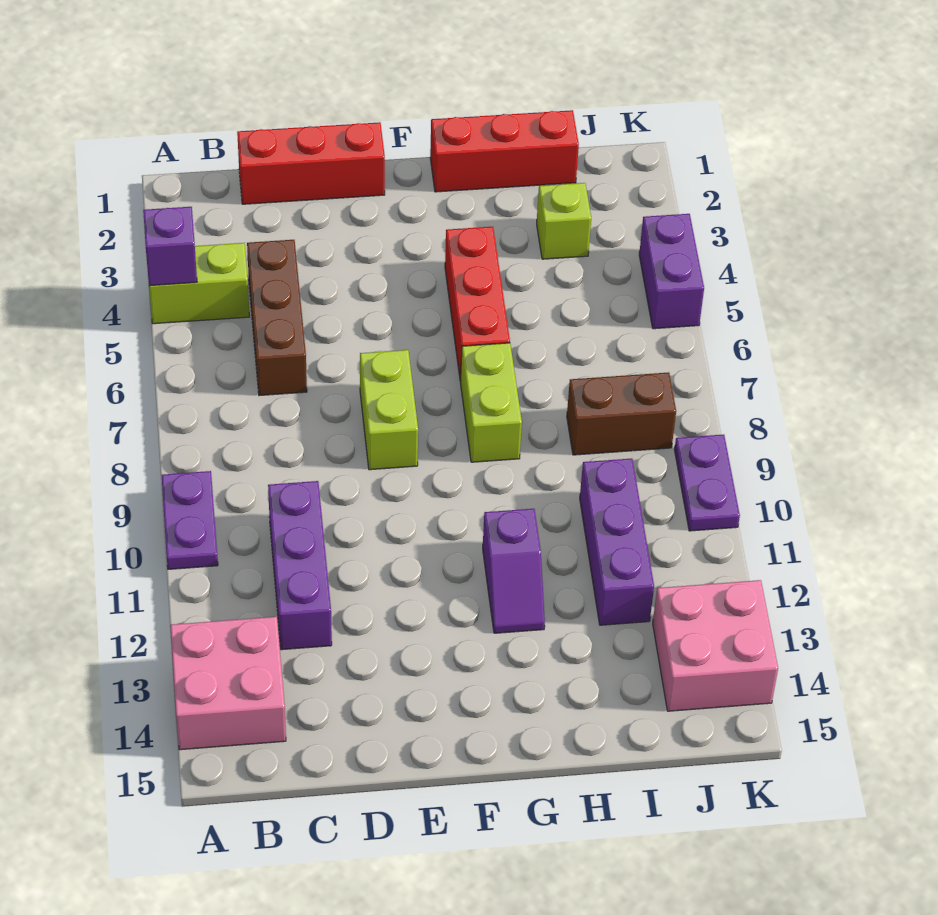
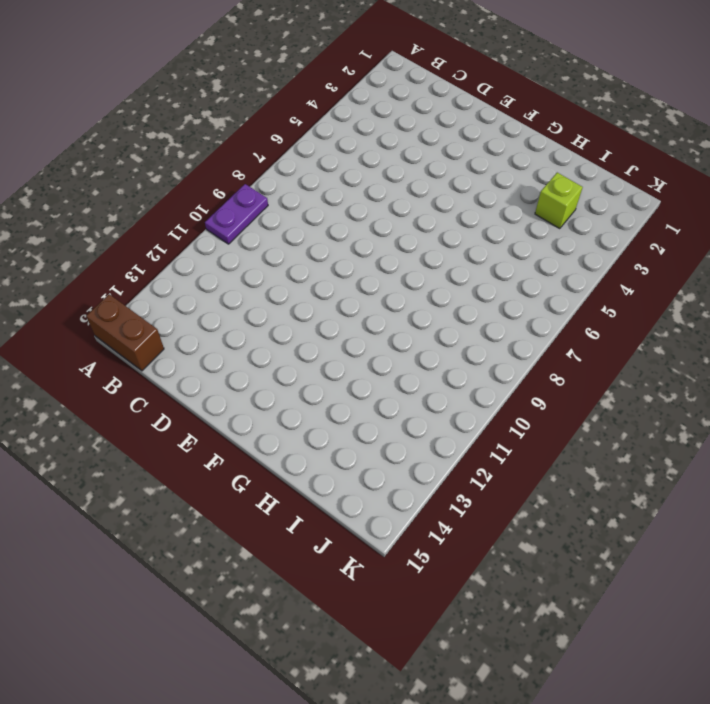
brown brick A15:B15 level 1 -> brown brick I8:J8 level 1
none -> lime brick A4:B4 level 1
none -> pink brick A13:B14 level 1
none -> red brick C1:E1 level 1

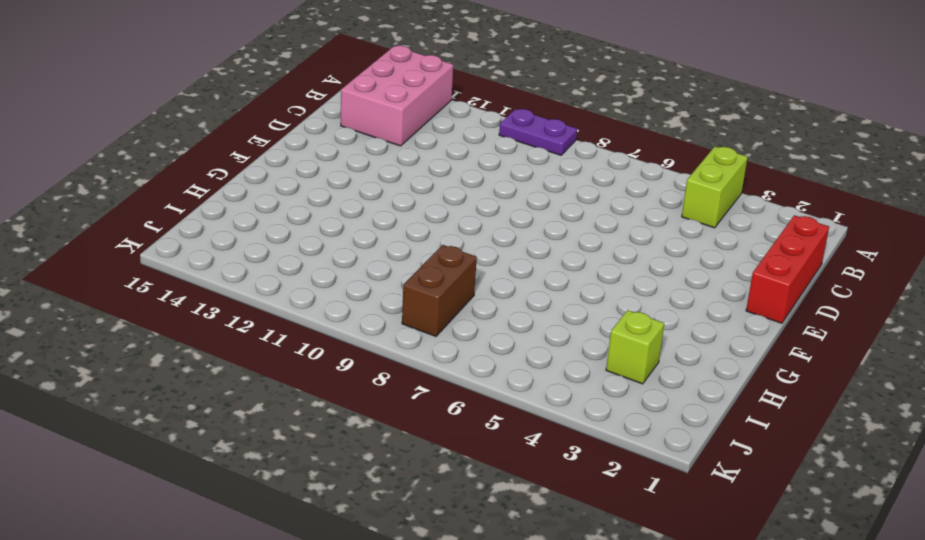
pink brick A13:C14 level 1 -> pink brick A13:B14 level 1
none -> brown brick C4:C6 level 1
none -> purple brick C10:C12 level 1
none -> lime brick E7:E8 level 1

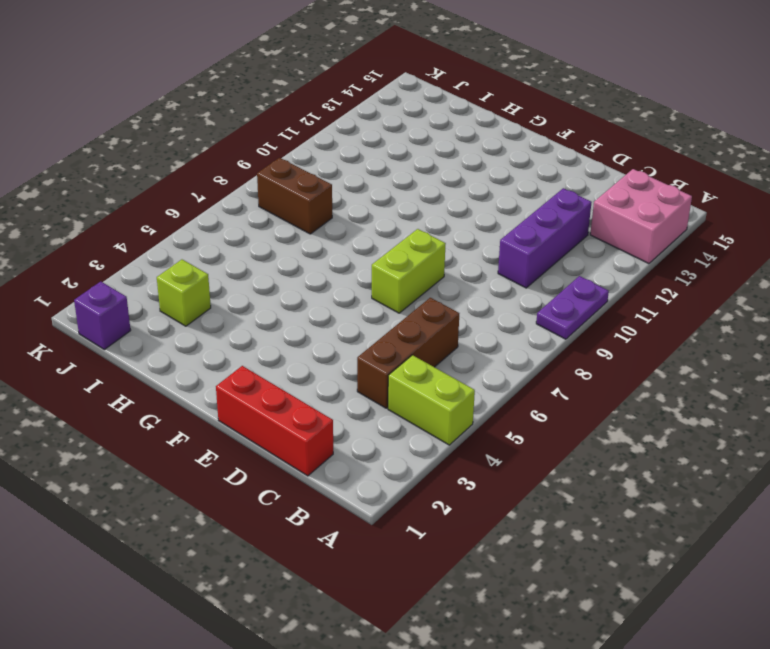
purple brick J1 level 1 -> purple brick A4 level 2
none -> red brick G1:I1 level 1
none -> red brick G4:G6 level 1
none -> lime brick G7:G8 level 1

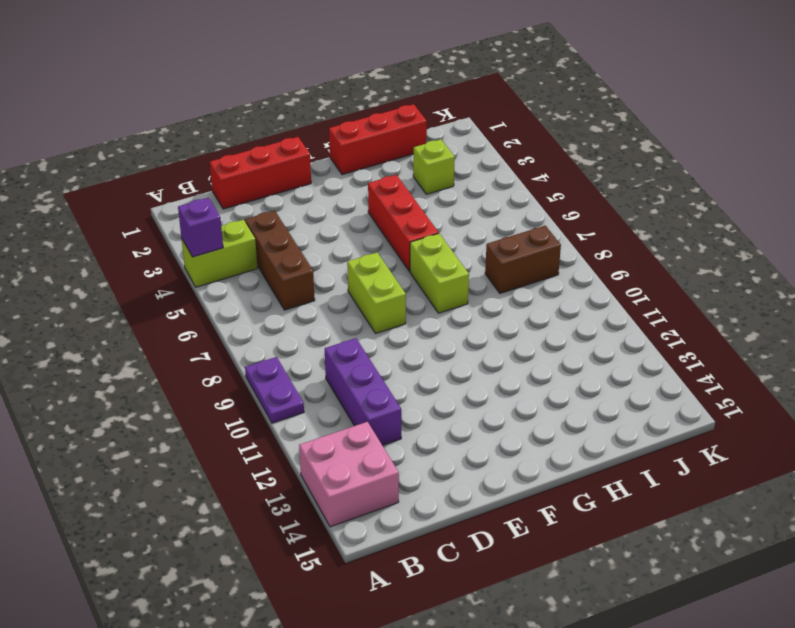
none -> purple slope G11:G12 level 1 top 11
none -> purple brick I10:I12 level 1
none -> pink brick J13:K14 level 1

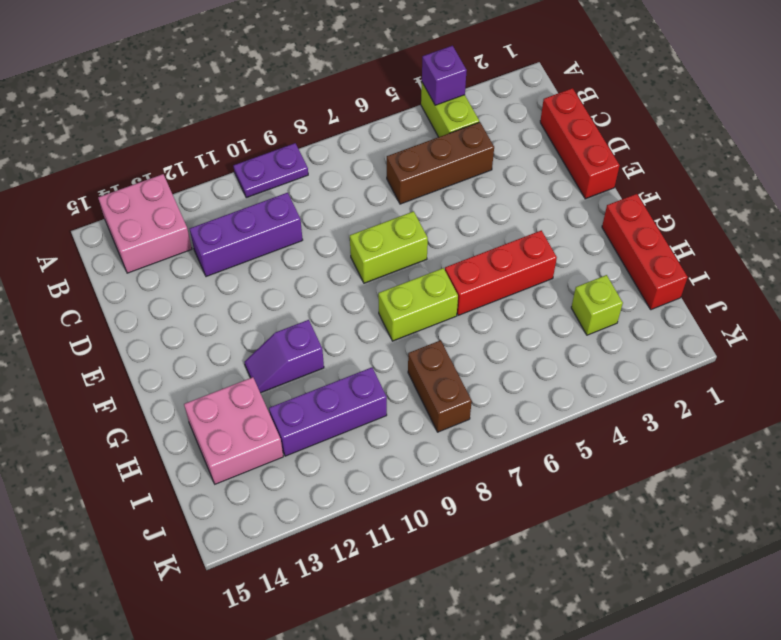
pink brick H13:I14 level 1 -> pink brick J13:K14 level 1
none -> purple brick K4:K5 level 1
none -> purple plate K9:K10 level 1

